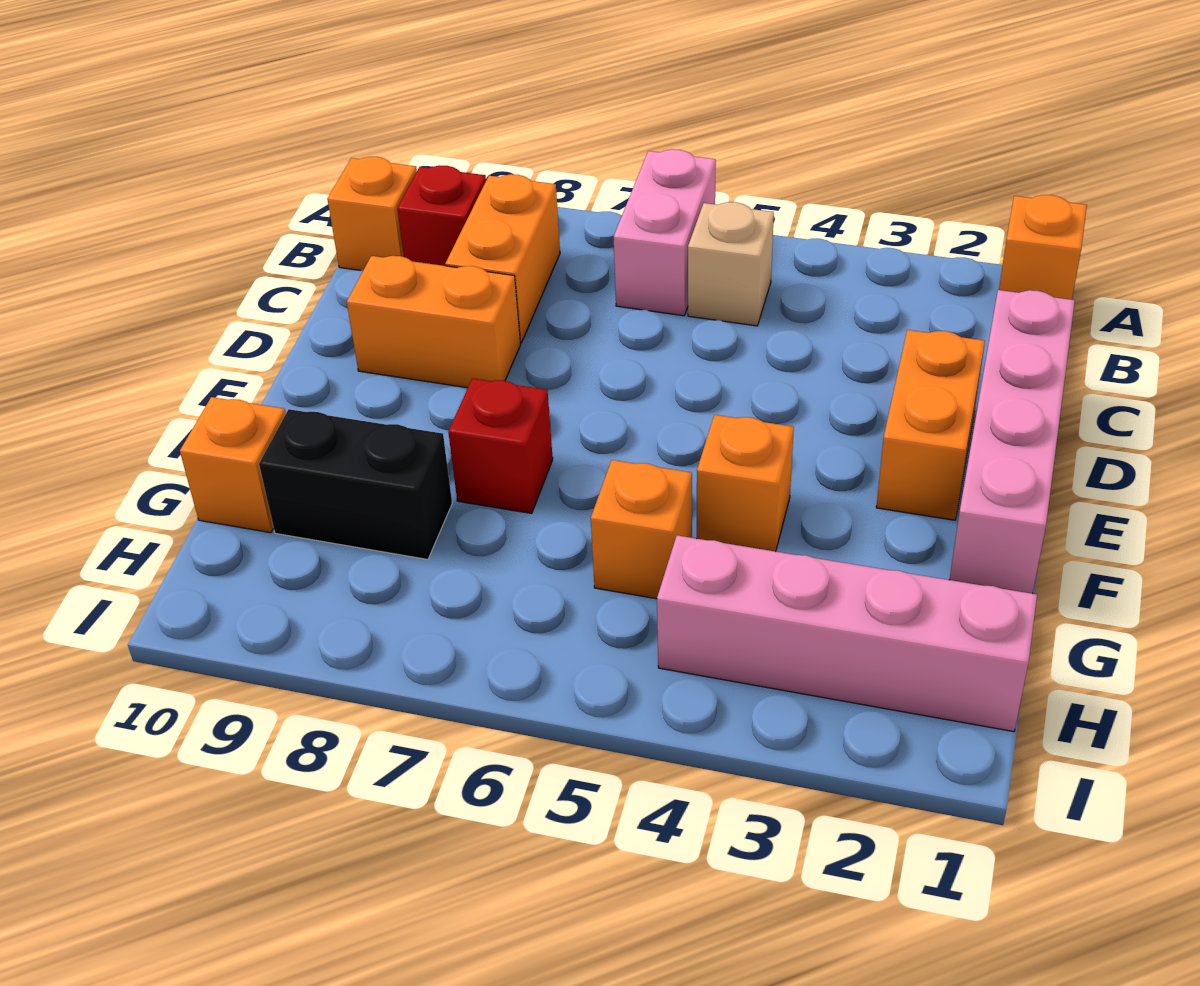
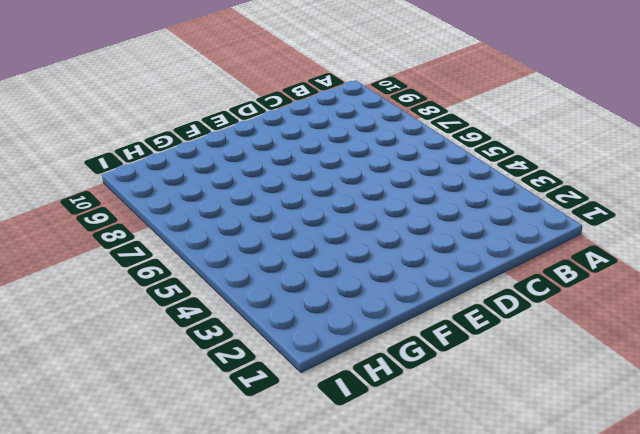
none -> orange brick A1 level 1
none -> pink brick A6:B6 level 1
none -> tan brick B5 level 1

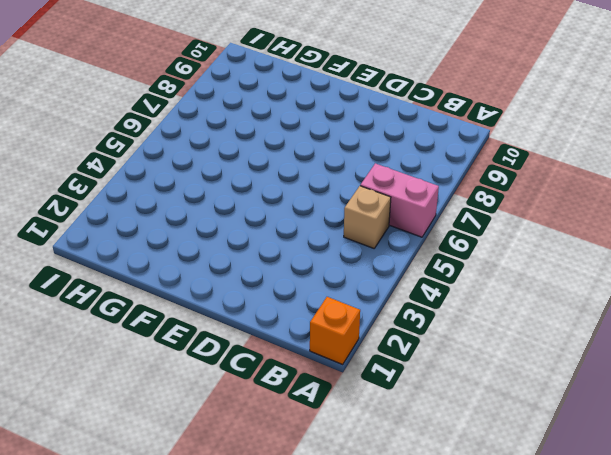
none -> orange brick B8:C8 level 1
none -> red brick B9 level 1
none -> orange brick B10 level 1

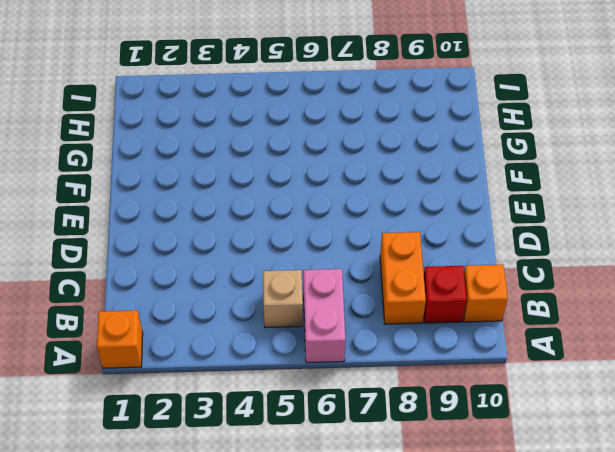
none -> pink brick C1:F1 level 1
none -> orange brick D2:E2 level 1
none -> orange brick D8:D9 level 1

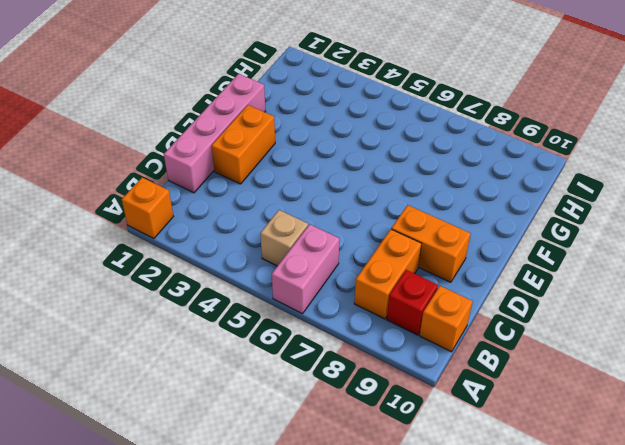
none -> orange brick F4 level 1
none -> red brick F7 level 1
none -> orange brick G5 level 1

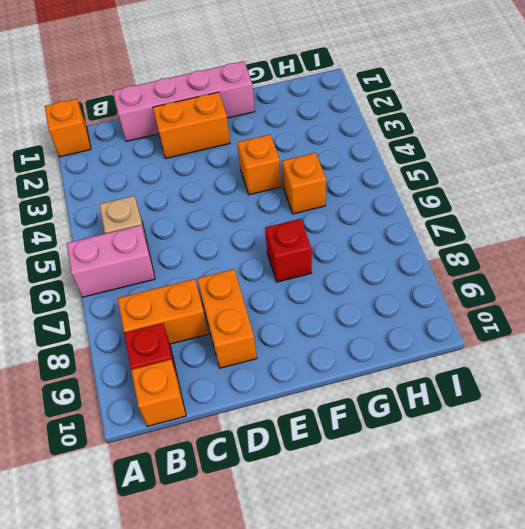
none -> black brick G8:G9 level 1
none -> orange brick G10 level 1
none -> pink brick H1:H4 level 1

